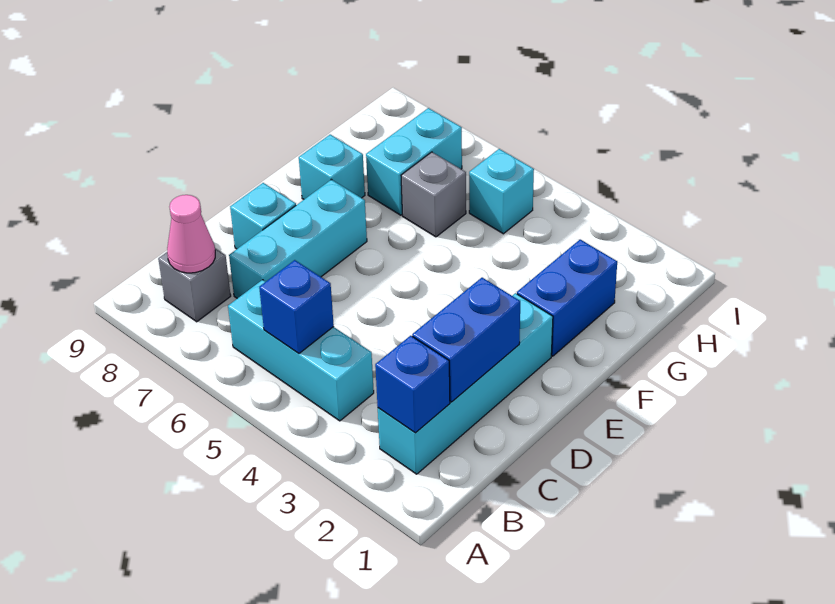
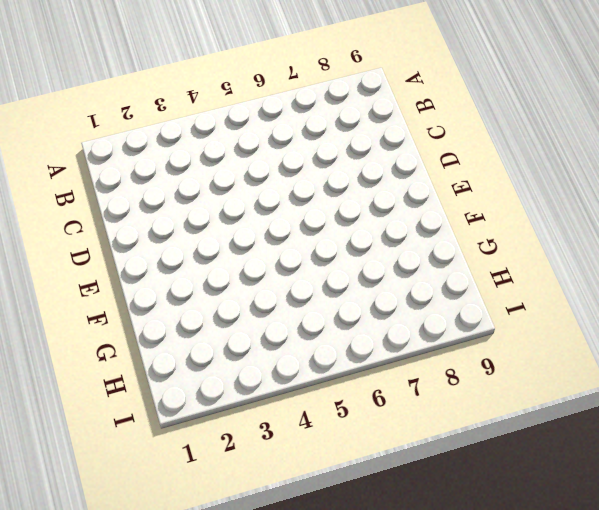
none -> cyan brick B2:E2 level 1
none -> cyan brick B4:B6 level 1
none -> grey brick B8 level 1

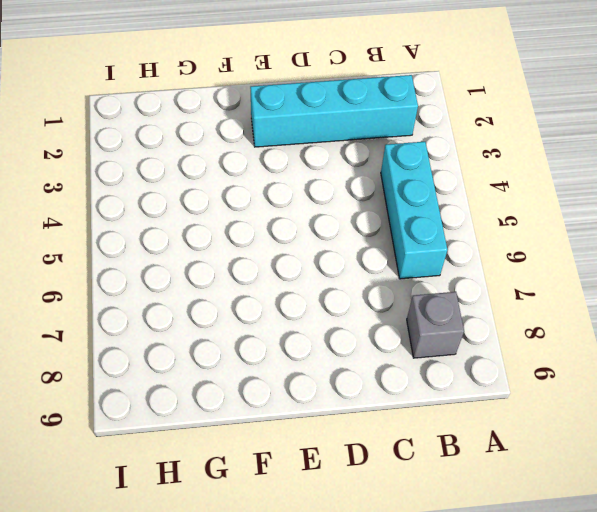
none -> cyan brick C7:E7 level 1
none -> cyan brick D8 level 1
none -> blue brick F2:G2 level 1

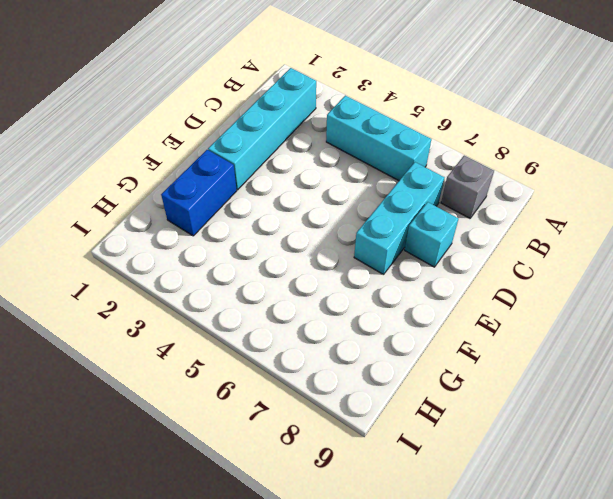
none -> cyan brick F8 level 1
none -> grey brick G6 level 1
none -> cyan brick G7:H7 level 1

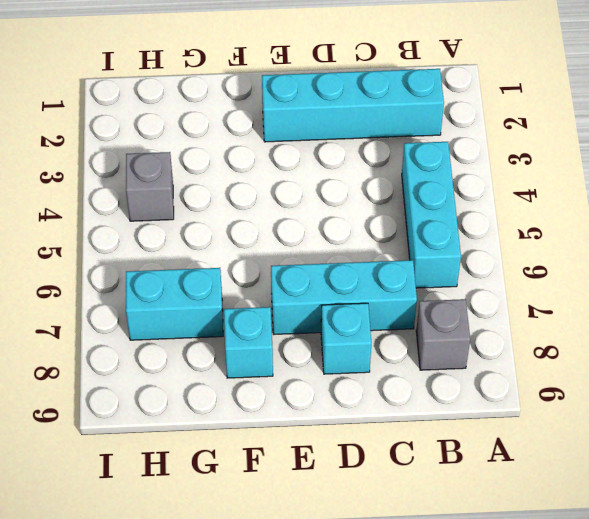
grey brick H4 level 1 -> grey brick G6 level 1
none -> blue brick F2:G2 level 1
none -> cyan brick H5 level 1
none -> blue brick B2 level 2

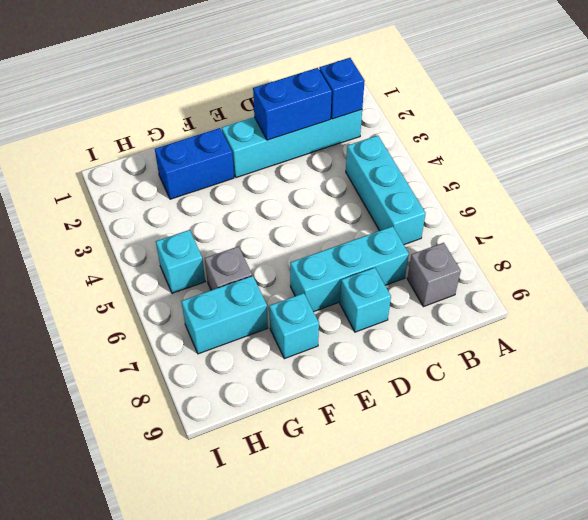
none -> blue brick B5 level 2
none -> pink cone B8 level 2

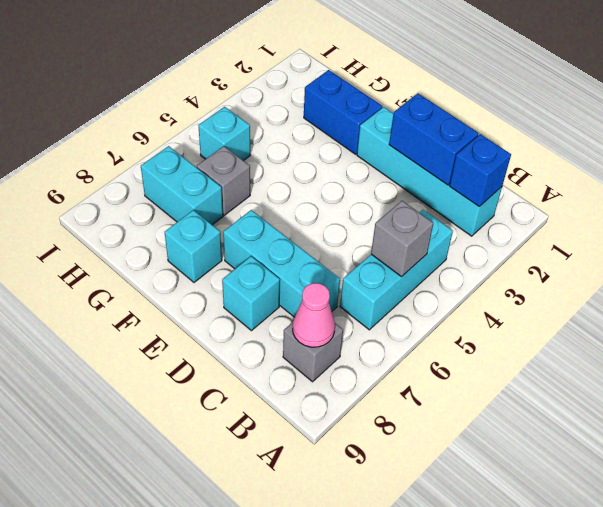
grey brick B5 level 2 -> blue brick B5 level 2

